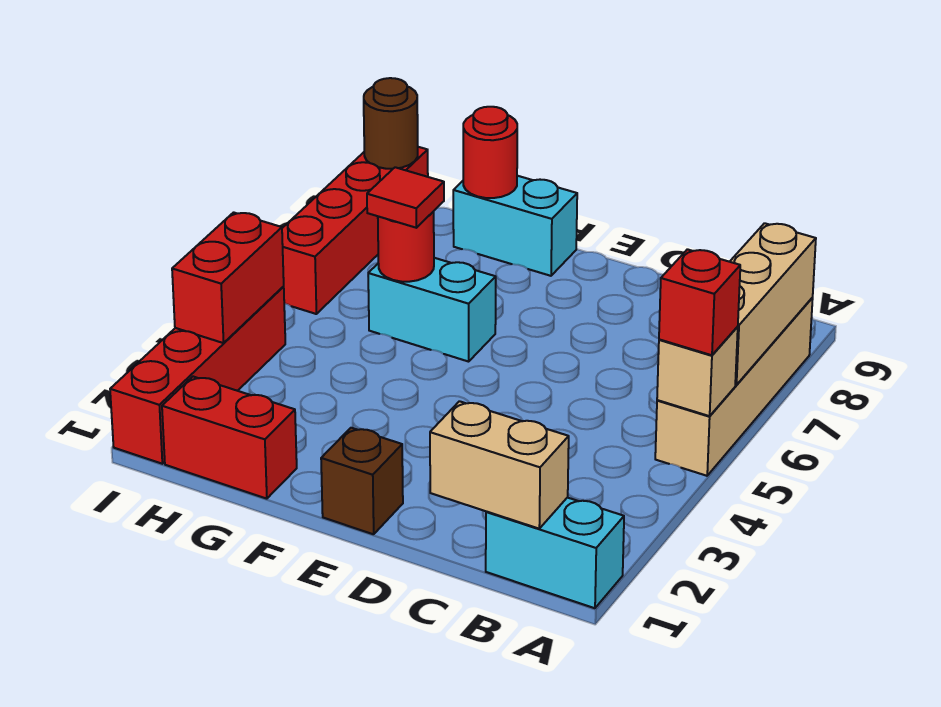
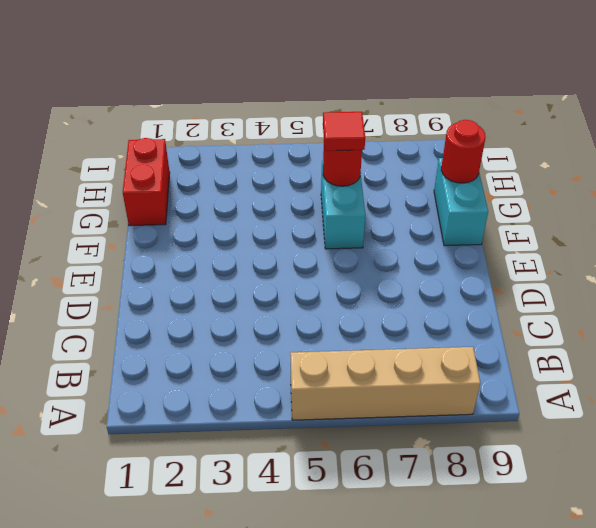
none -> cyan brick A1:B1 level 1
none -> brown brick E1 level 1
none -> red brick I1:I4 level 1

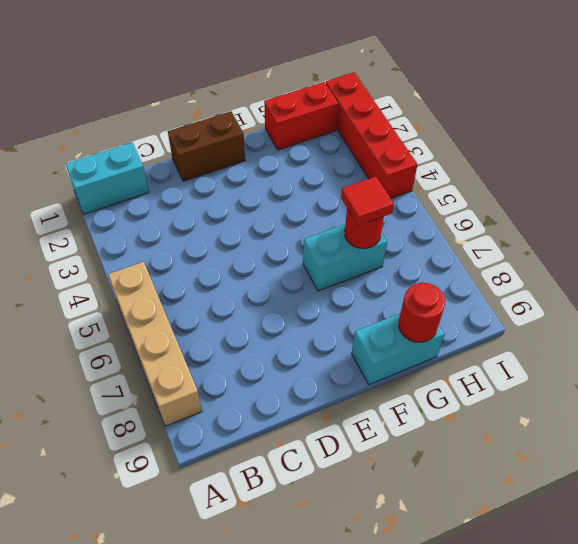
brown brick D1:E1 level 1 -> brown brick E1 level 1
none -> red brick I6:I9 level 1
none -> tan brick A5 level 2
none -> tan brick A6:A8 level 2

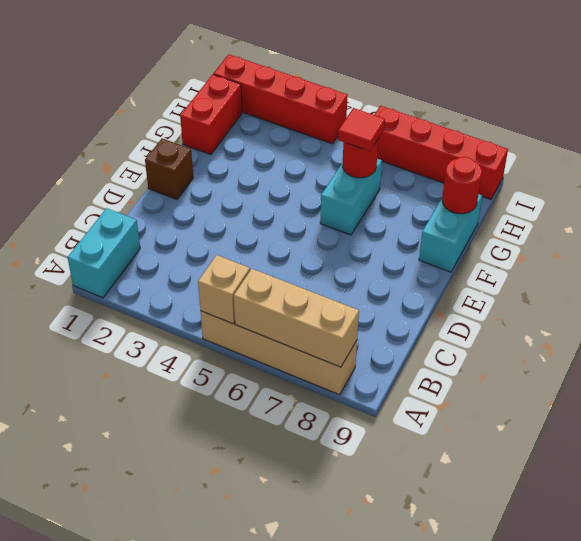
none -> tan brick B1:C1 level 2
none -> red brick I3:I4 level 2
none -> brown round brick I9 level 2

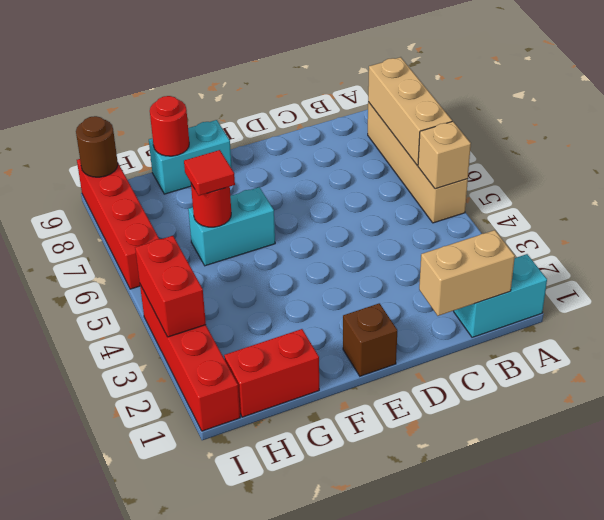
none -> red brick A5 level 3

